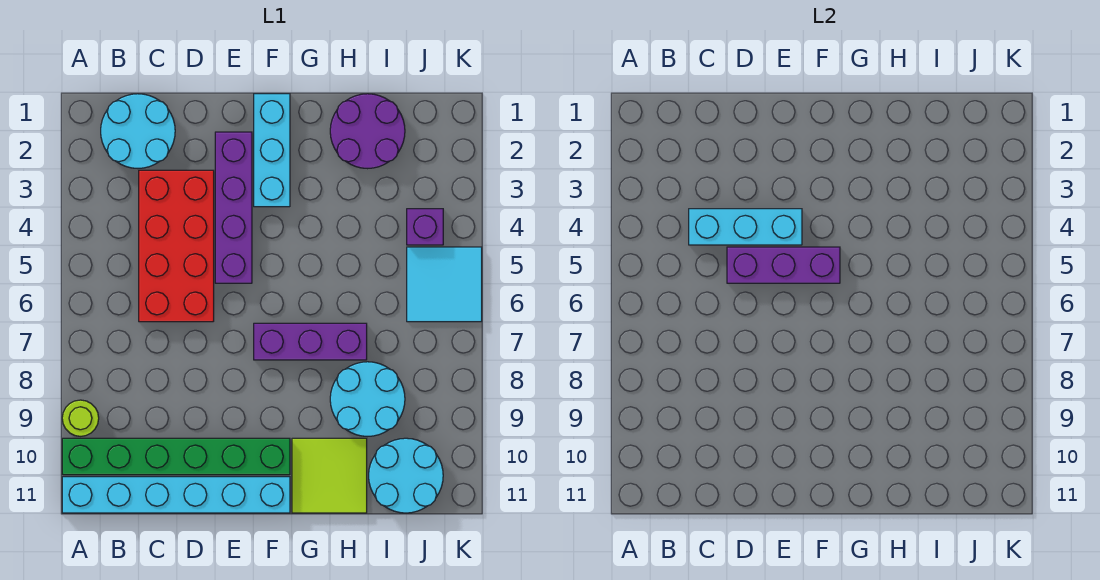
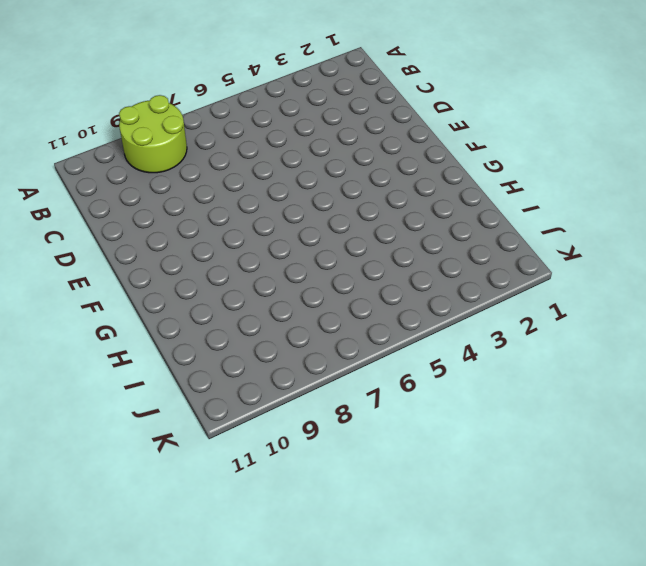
lime round brick A8:B9 level 1 -> lime round brick A9 level 1
none -> green brick A10:F10 level 1
none -> cyan brick A11:F11 level 1
none -> cyan round brick B1:C2 level 1

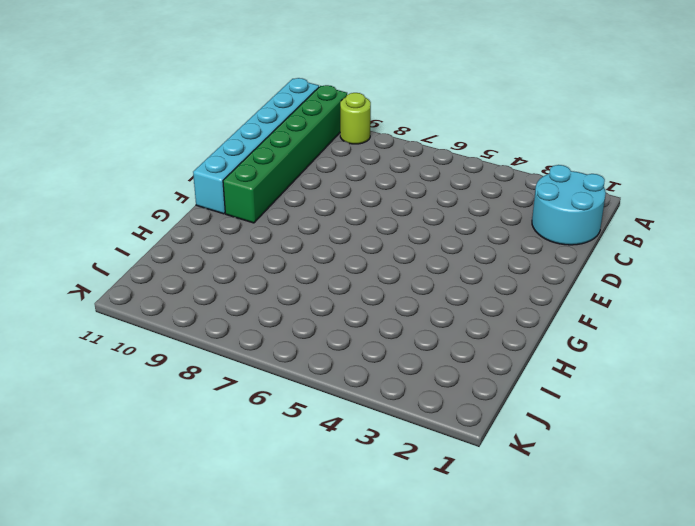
none -> red brick C3:D6 level 1
none -> purple brick E2:E5 level 1
none -> cyan brick F1:F3 level 1

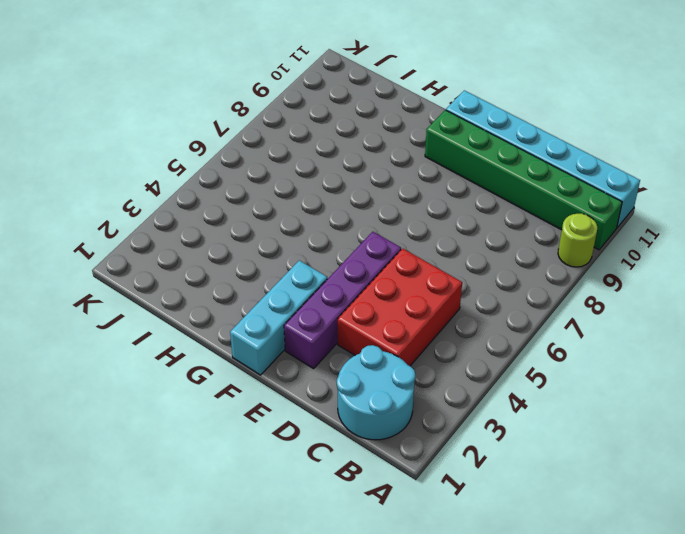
red brick C3:D5 level 1 -> red brick C3:D6 level 1
none -> purple brick F7:H7 level 1
none -> lime tile G10:H11 level 1
none -> purple round brick H1:I2 level 1

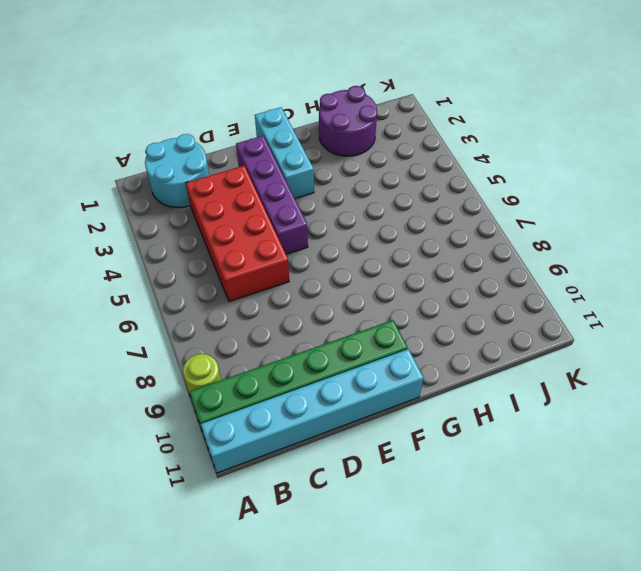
none -> purple brick F7:H7 level 1
none -> lime tile G10:H11 level 1
none -> cyan round brick H8:I9 level 1

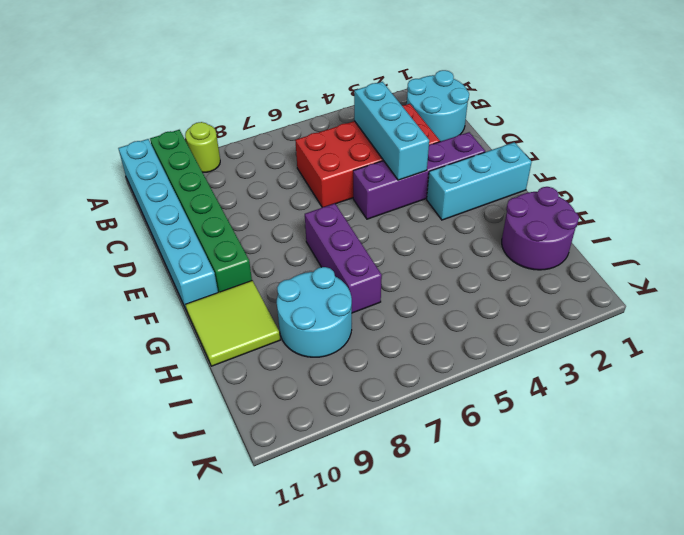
none -> cyan round brick I10:J11 level 1
none -> purple brick J4 level 1
none -> cyan tile J5:K6 level 1

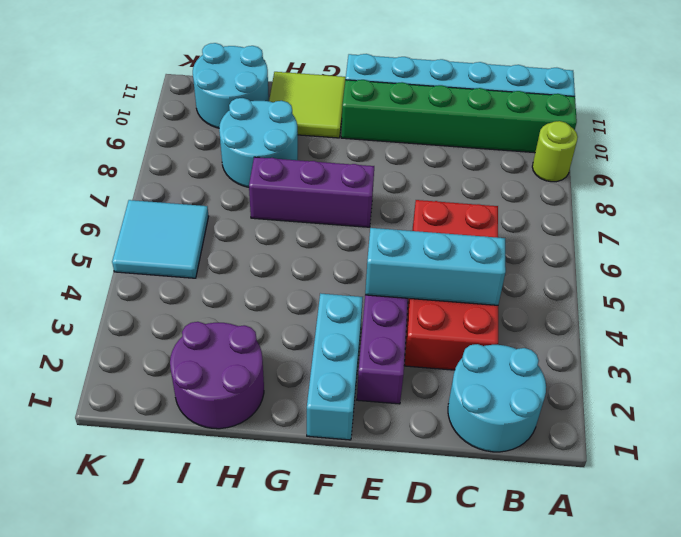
none -> purple brick J4 level 1
none -> purple brick D5:F5 level 2

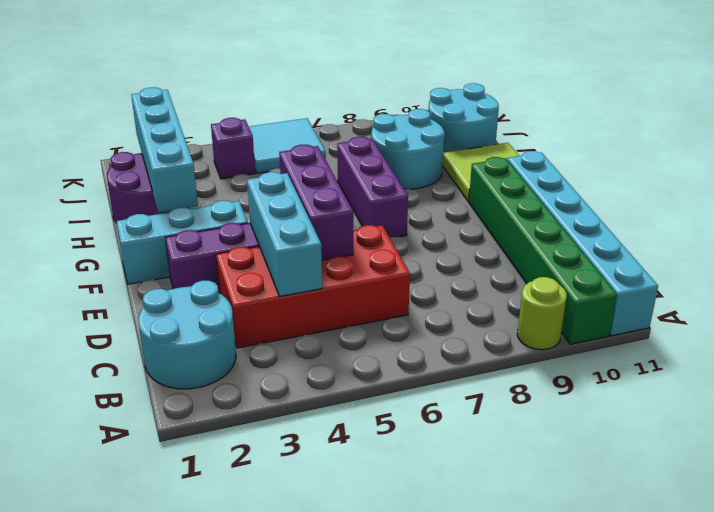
cyan brick G2:J2 level 2 -> none

